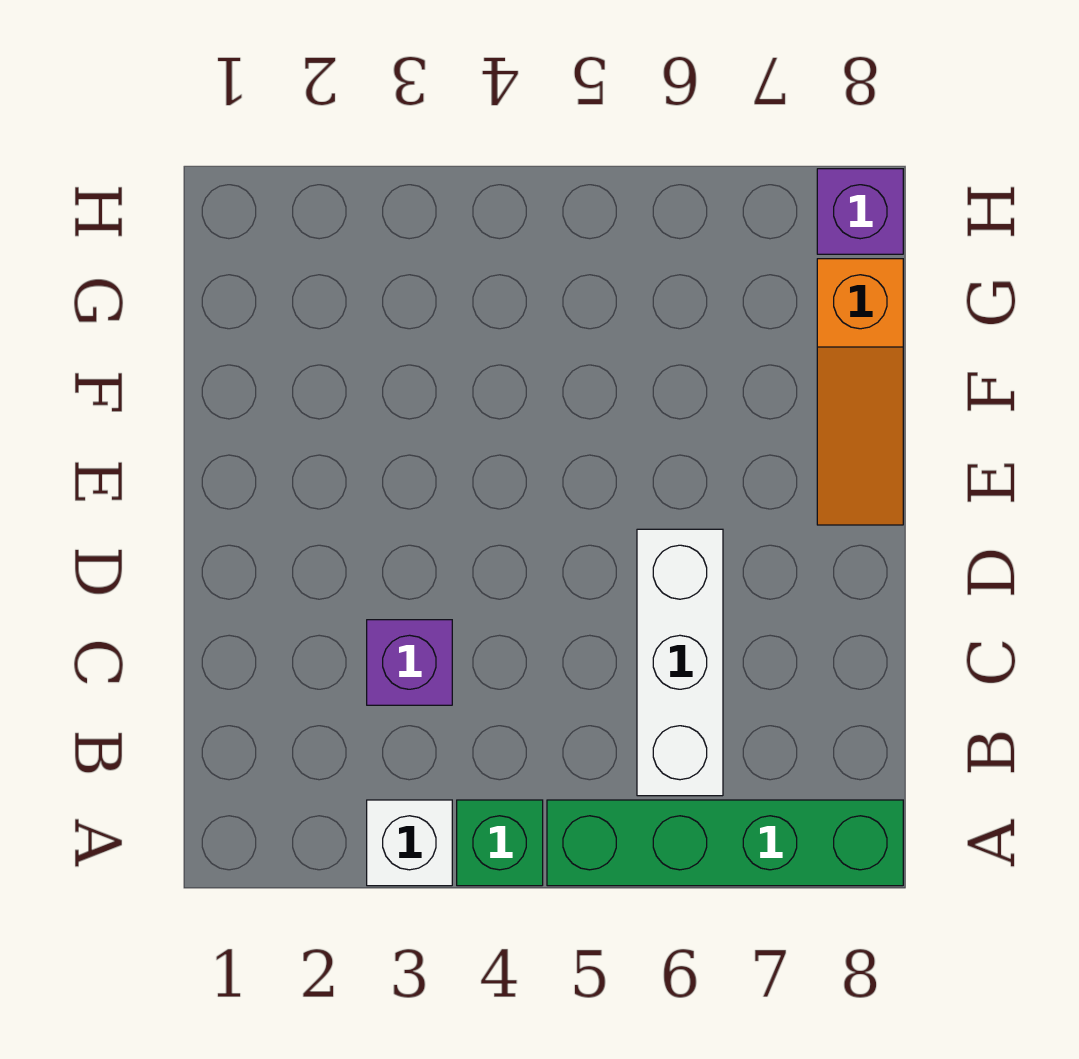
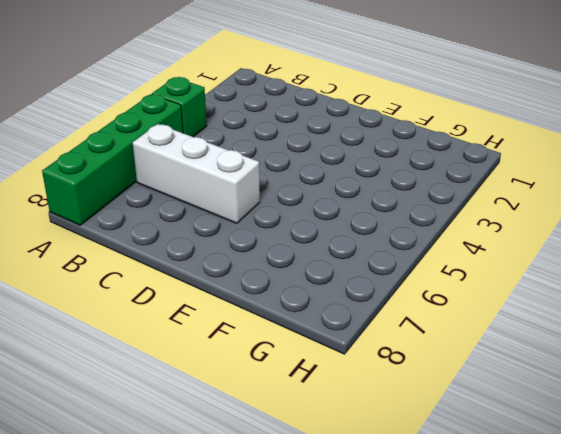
none -> white brick A3 level 1
none -> purple brick C3 level 1

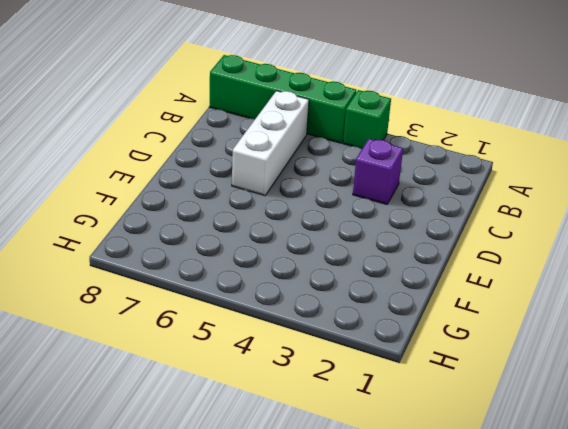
none -> white brick A3 level 1
none -> orange slope E8:G8 level 1 top G

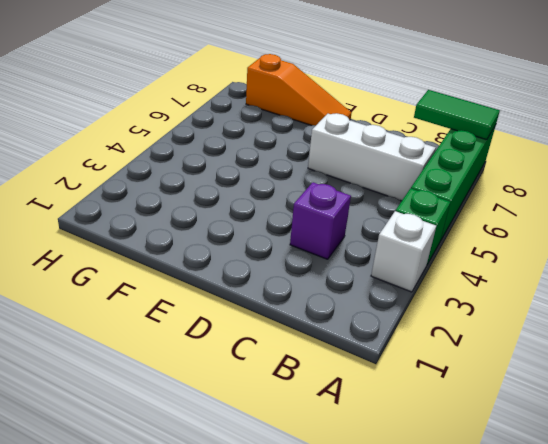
green tile A8:B8 level 2 -> none
none -> purple brick H8 level 1

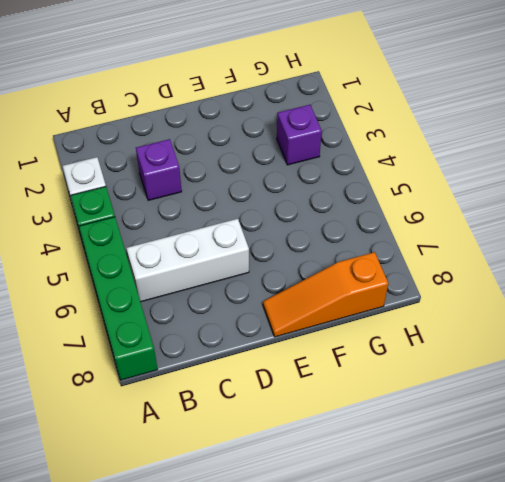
purple brick G3 level 1 -> purple brick H8 level 1

